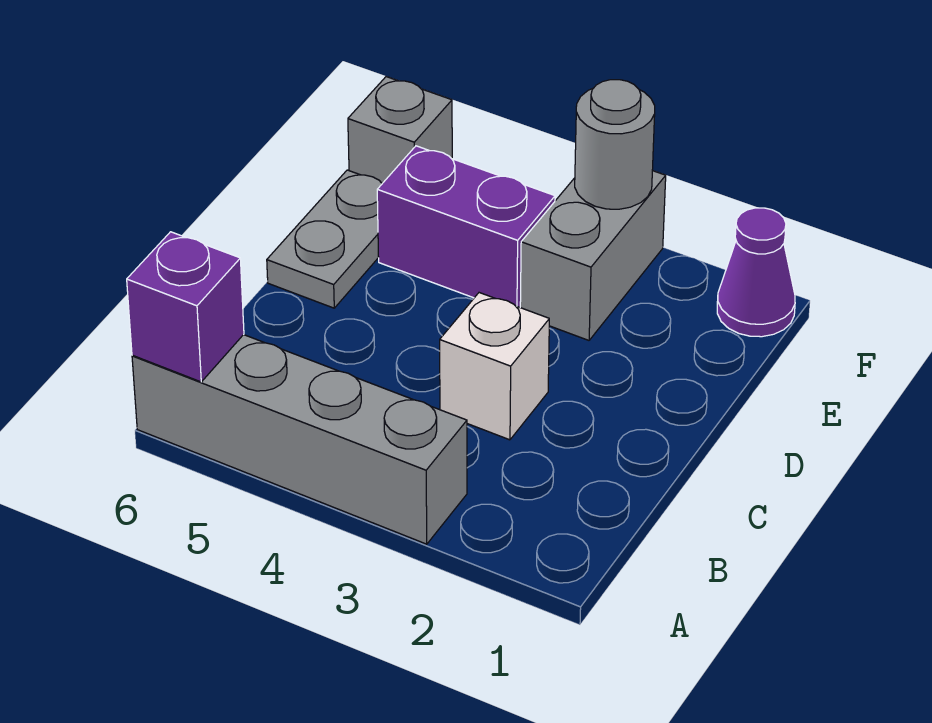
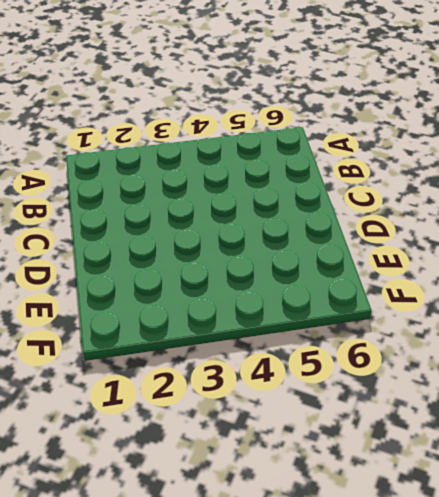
none -> grey brick A3:A6 level 1
none -> white brick C3 level 1

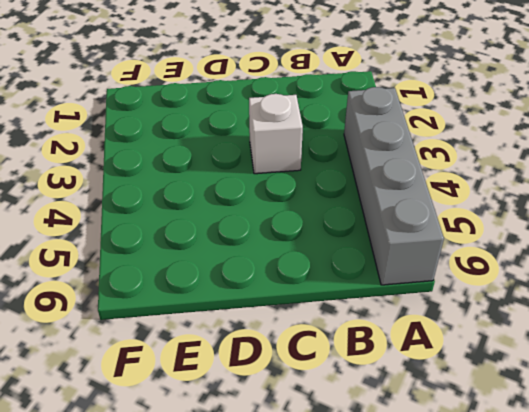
none -> grey plate D6:E6 level 1
none -> grey brick E3:F3 level 1

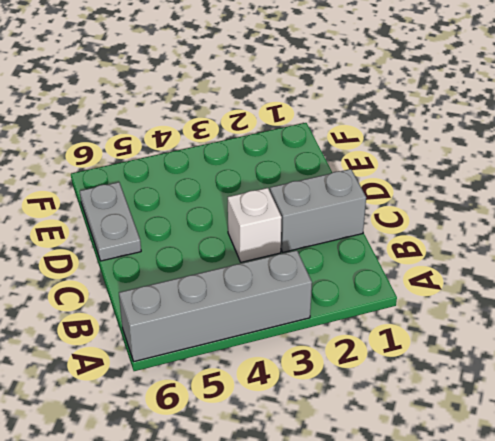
grey brick C1:C2 level 1 -> grey brick E3:F3 level 1
none -> purple brick E4:E5 level 1
none -> purple cone F1 level 1

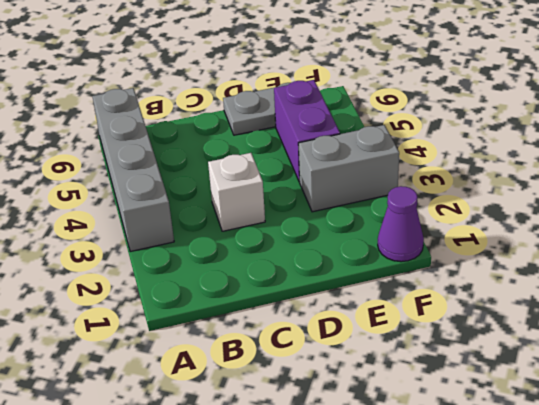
none -> grey brick F6 level 1
none -> purple brick A6 level 2

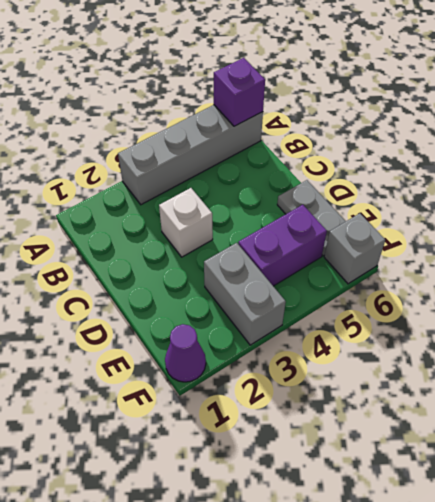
none -> grey round brick F3 level 2

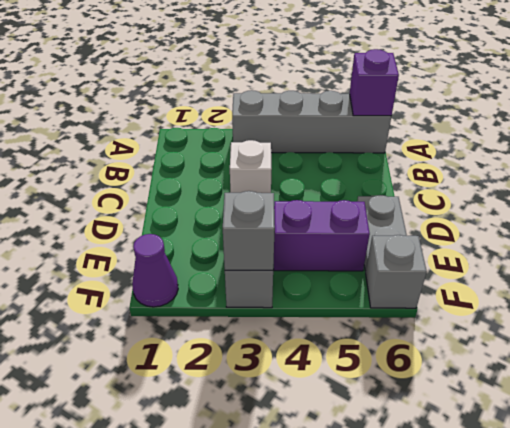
grey brick F3 level 2 -> grey round brick F3 level 2

